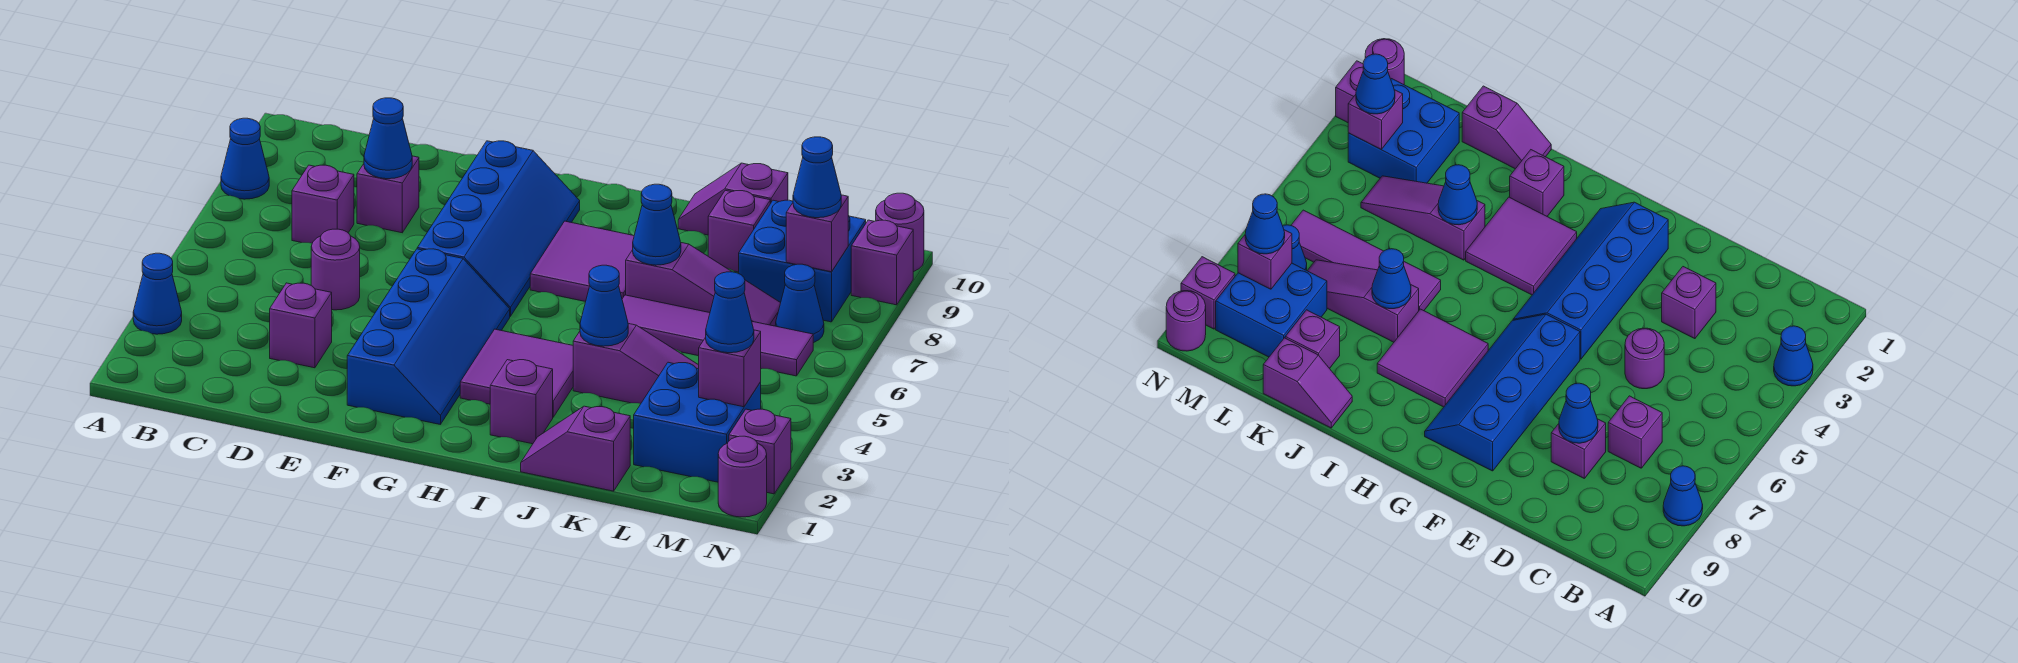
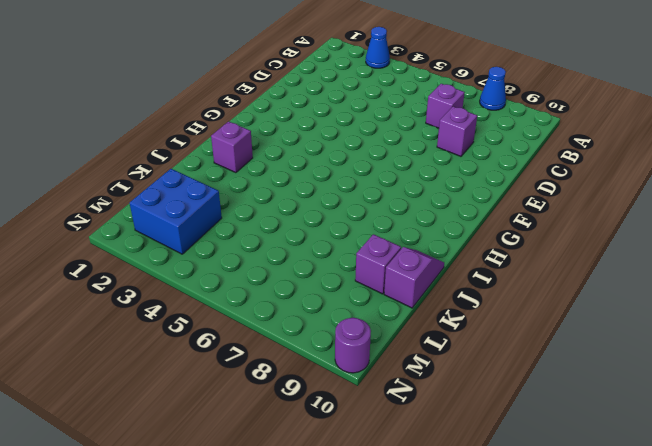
none -> purple brick D3 level 1
none -> purple round brick D5 level 1
none -> blue slope F2:G5 level 1 top F
none -> blue slope F6:G9 level 1 top F

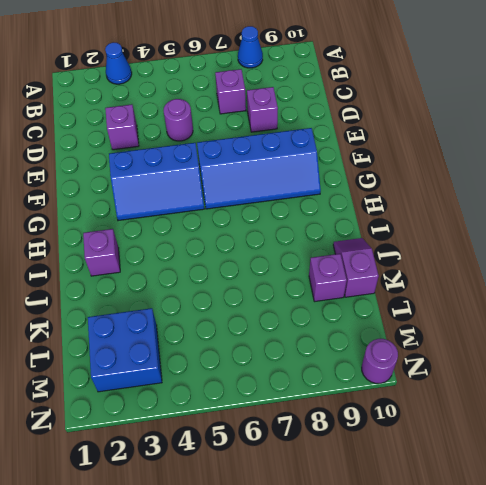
blue slope F3:G5 level 1 top F -> blue slope F2:G5 level 1 top F
none -> purple tile H3:I4 level 1
none -> purple tile H7:I8 level 1
none -> purple slope J1:K1 level 1 top K
none -> purple slope J4:L4 level 1 top J

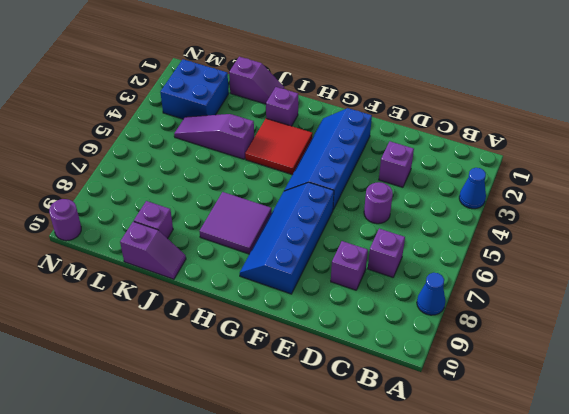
red tile H3:I4 level 1 -> purple tile H3:I4 level 1
none -> purple tile J6:M6 level 1
none -> purple slope J7:L7 level 1 top J
none -> blue brick L8:M9 level 1
none -> blue cone M7 level 1

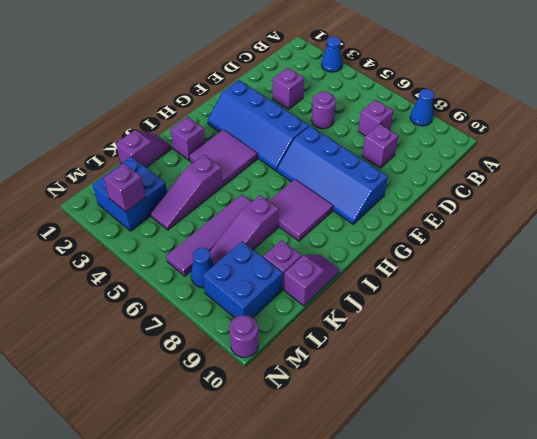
none -> purple round brick N1 level 1
none -> purple brick N2 level 1
none -> purple brick N9 level 1
none -> blue cone D8 level 2

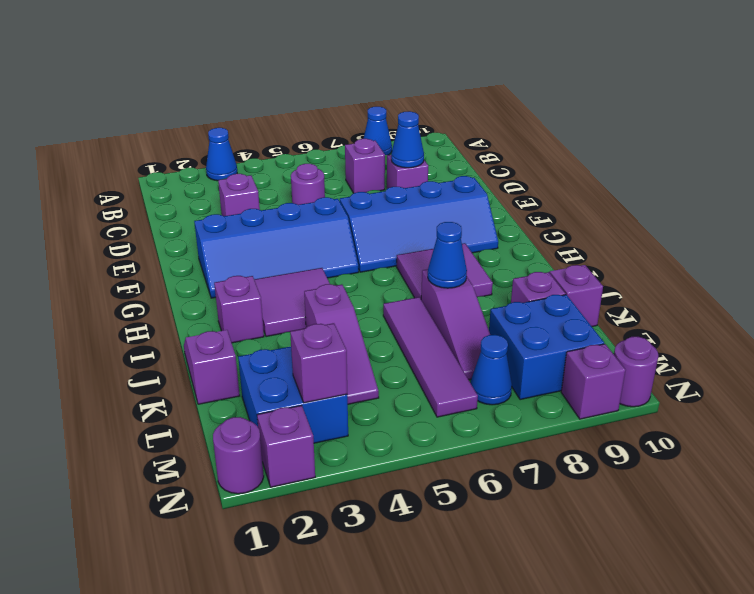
none -> blue cone J4 level 2
none -> purple brick M8 level 2
none -> blue cone M3 level 3
none -> blue cone M8 level 3

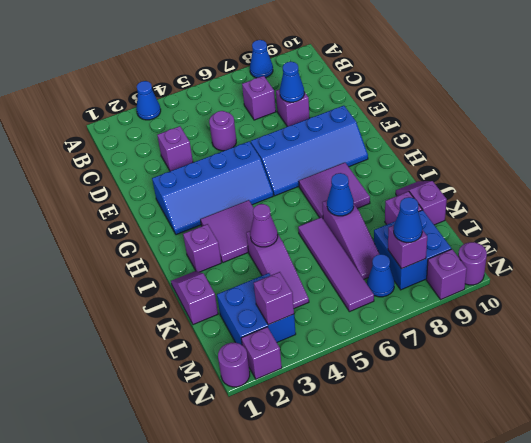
purple cone J4 level 2 -> blue cone J4 level 2
none -> blue cone M3 level 3

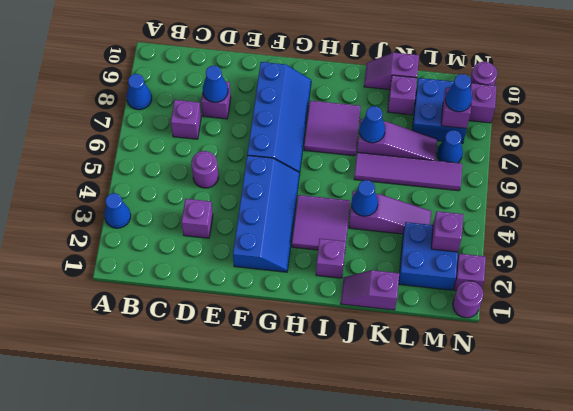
none -> blue cone M3 level 3

